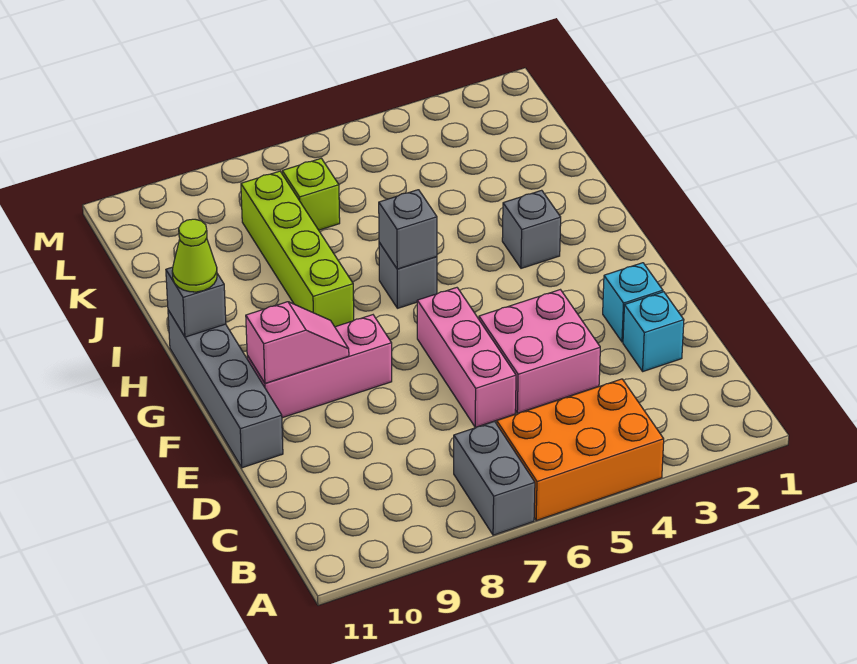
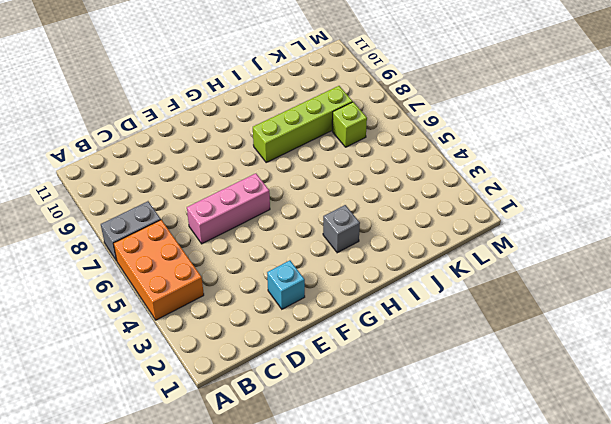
none -> cyan brick D2 level 1
none -> pink brick D4:E5 level 1
none -> grey brick E11:H11 level 1

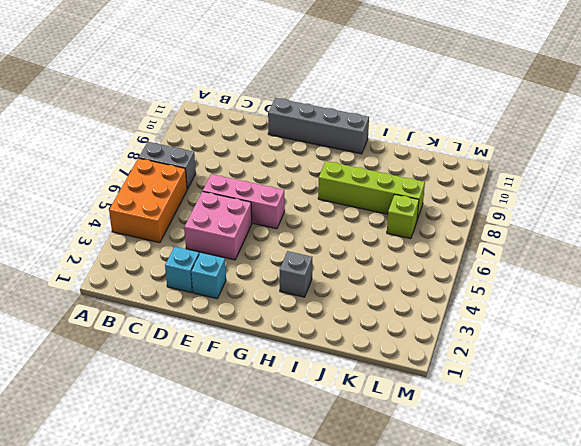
none -> pink brick F8:F10 level 1
none -> grey brick H6 level 1
none -> pink slope F9:F10 level 2 top 10

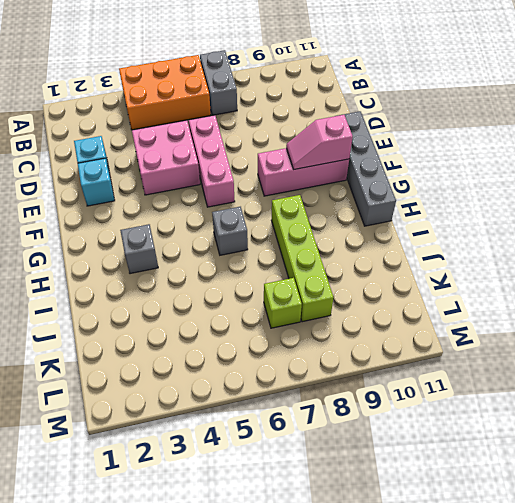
none -> grey brick H6 level 2
none -> grey brick H11 level 2
none -> lime cone H11 level 3

